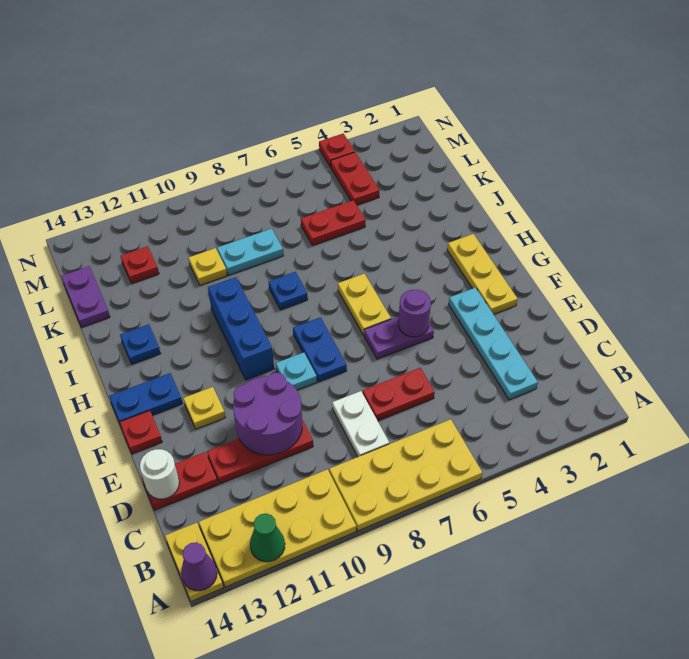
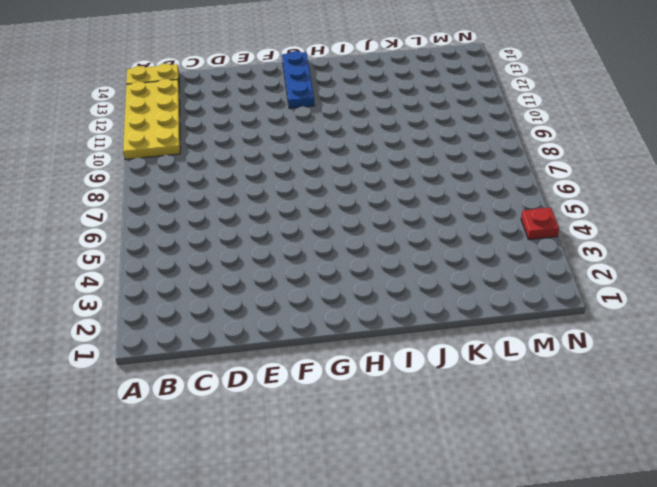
blue plate G12:G14 level 1 -> blue plate G13:G14 level 1
none -> yellow plate A6:B9 level 1
none -> cyan plate C3:F3 level 1
none -> white plate C8:D8 level 1
none -> red plate D6:D7 level 1

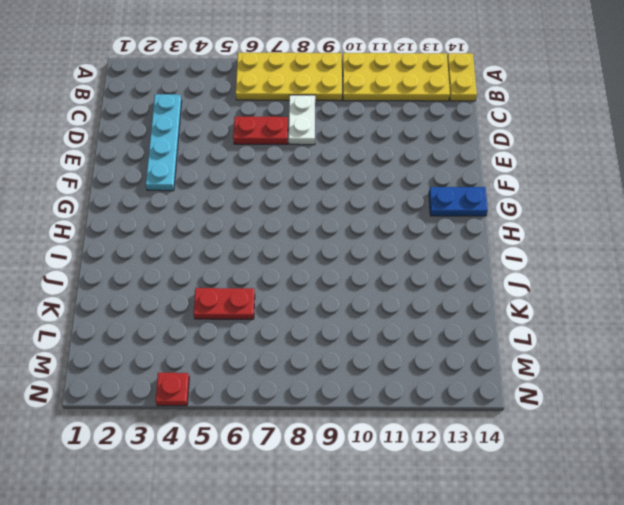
none -> red plate D10:D12 level 1
none -> red plate D13:D14 level 1
none -> yellow plate F2:H2 level 1
none -> purple plate F5:F6 level 1

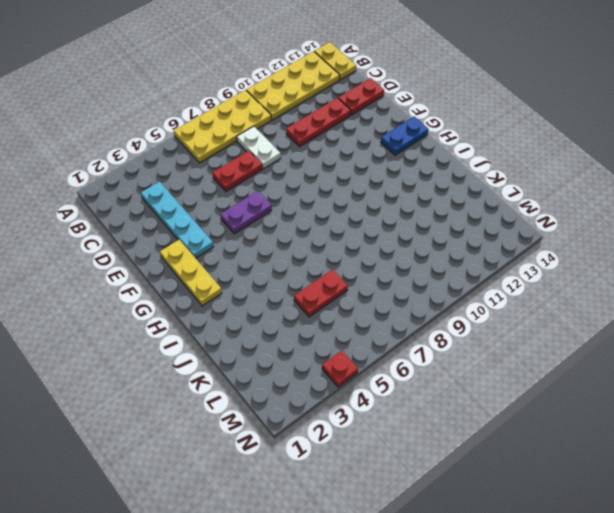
none -> blue plate F8:G8 level 1
none -> cyan plate F9 level 1
none -> yellow plate F12 level 1
none -> red plate F14 level 1

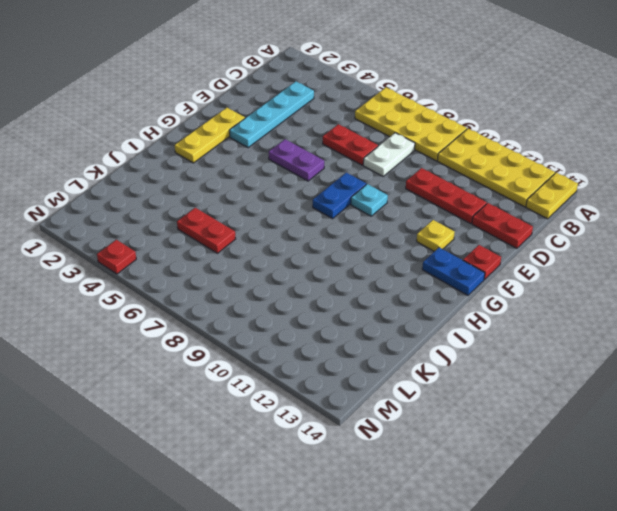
none -> yellow plate G6:H6 level 1
none -> blue brick G10:I10 level 1
none -> blue plate I8 level 1
none -> blue plate I13 level 1

